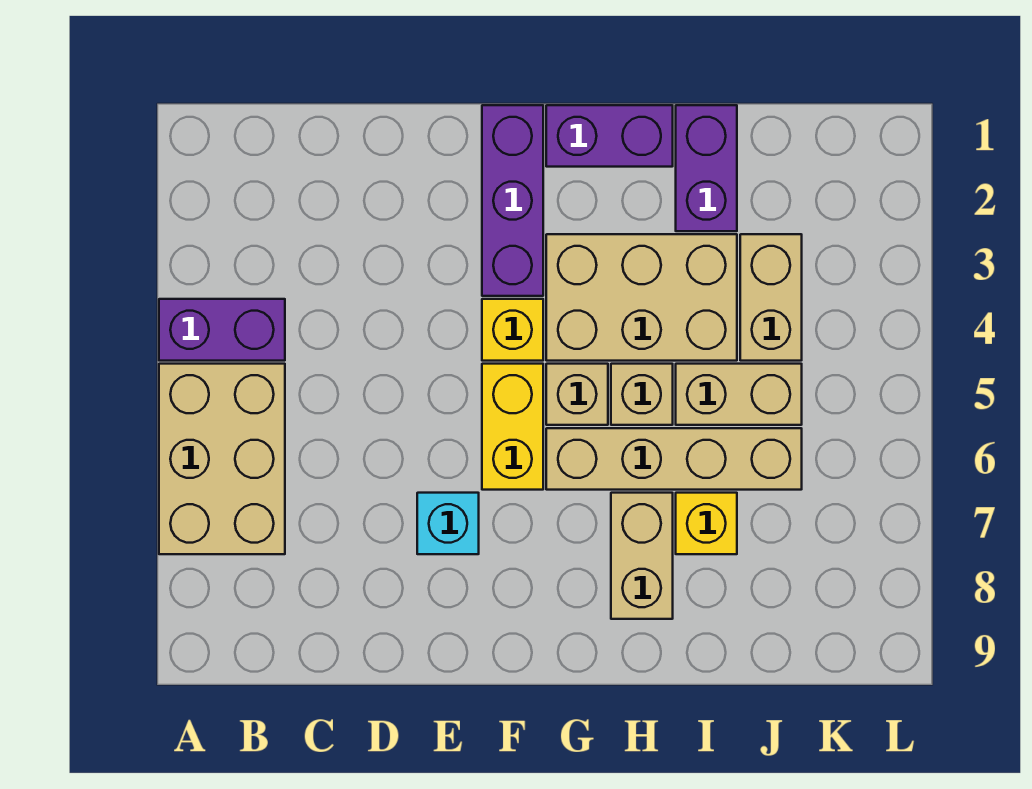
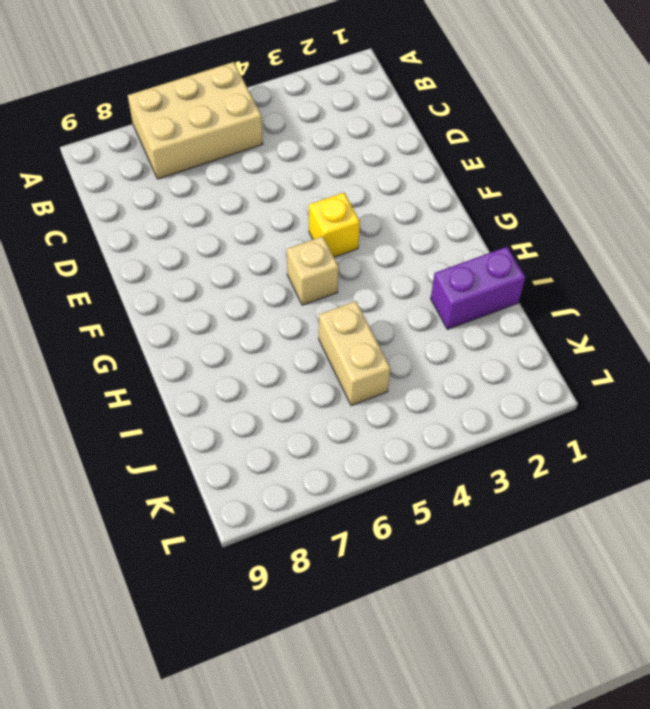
none -> purple brick A4:B4 level 1
none -> cyan brick E7 level 1
none -> purple brick F1:F3 level 1

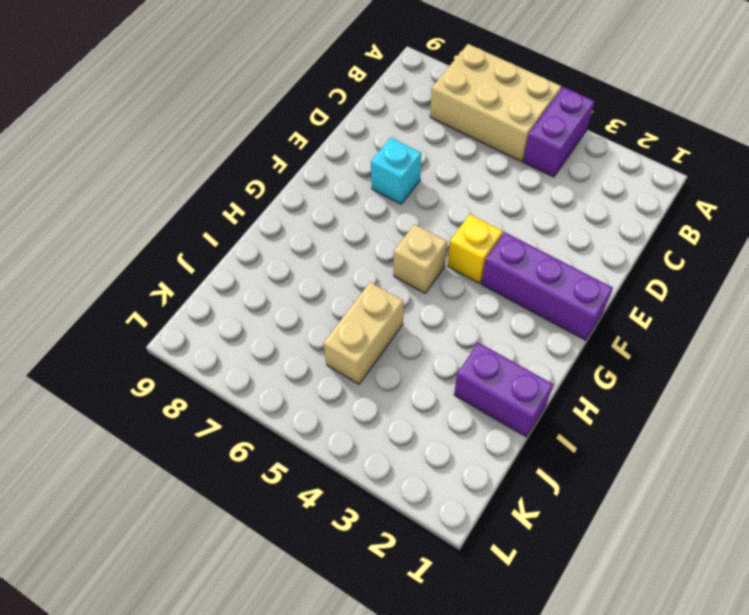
none -> yellow brick F5:F6 level 1
none -> purple brick G1:H1 level 1
none -> tan brick G3:I4 level 1

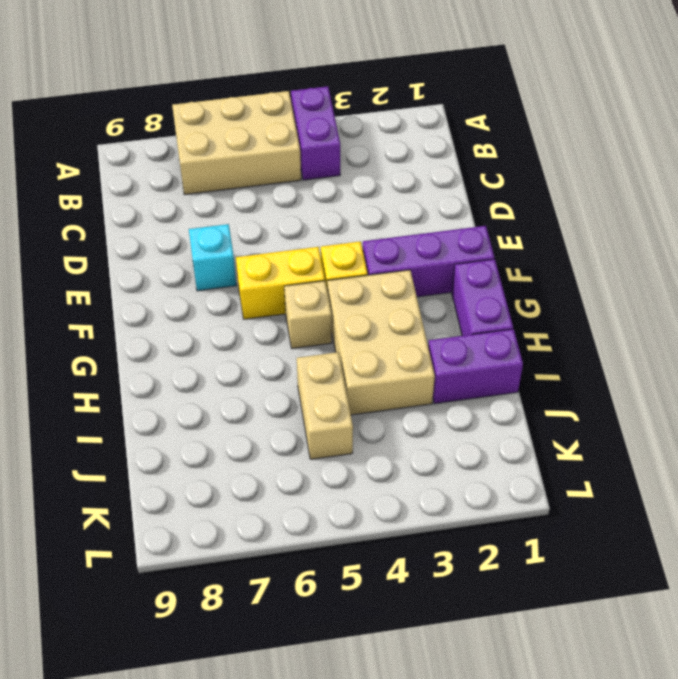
none -> tan brick G6:J6 level 1
none -> tan brick H5 level 1
none -> tan brick H7:H8 level 1

